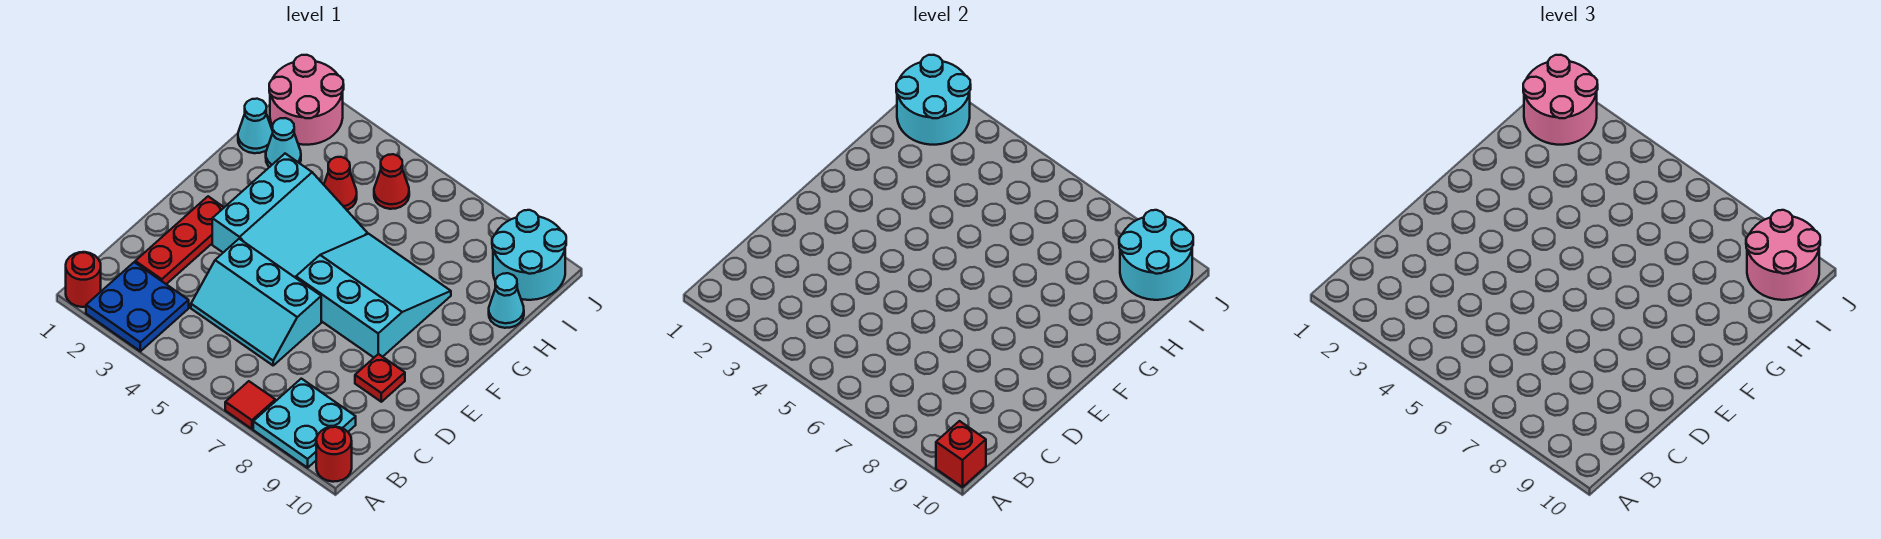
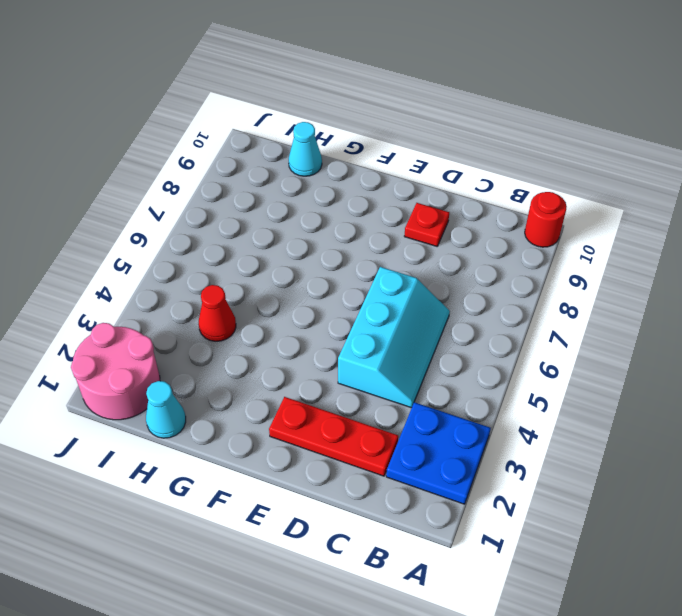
none -> red round brick A1 level 1
none -> red tile A7 level 1
none -> cyan plate A8:B9 level 1

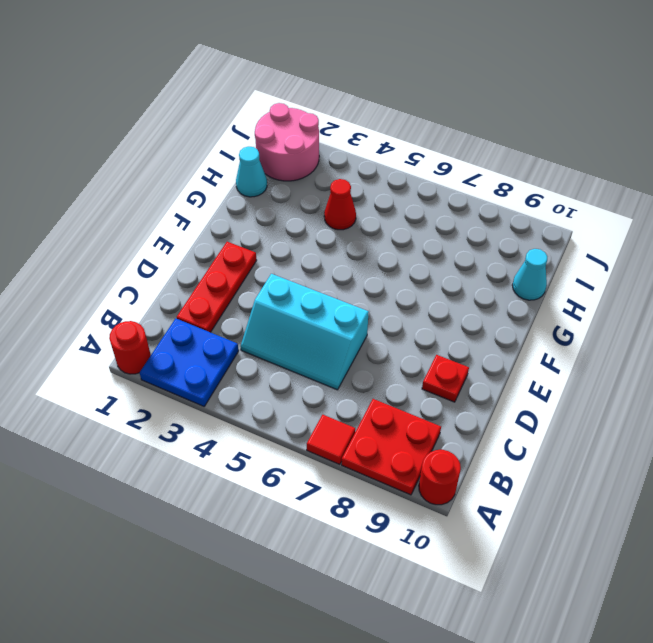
red plate A8:B9 level 1 -> cyan plate A8:B9 level 1
none -> cyan slope E3:G5 level 1 top 3
none -> cyan slope E6:G8 level 1 top E
none -> cyan cone H2 level 1

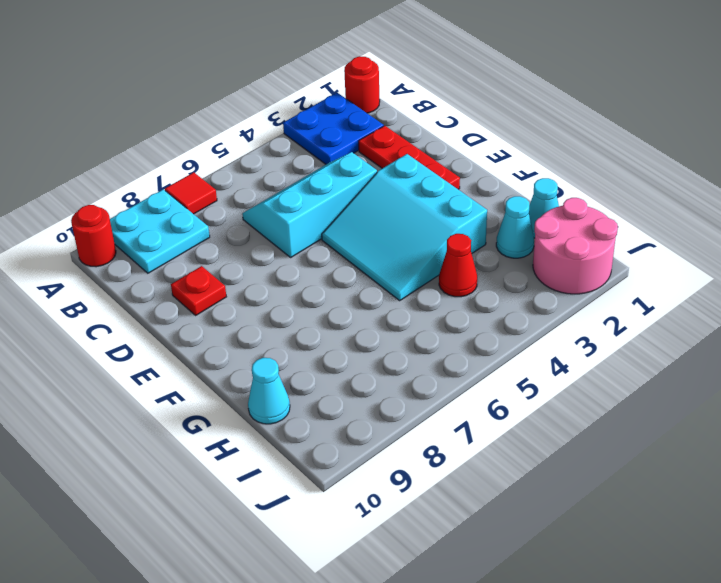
none -> cyan slope E6:G8 level 1 top E
none -> red cone I5 level 1
none -> cyan round brick I9:J10 level 1

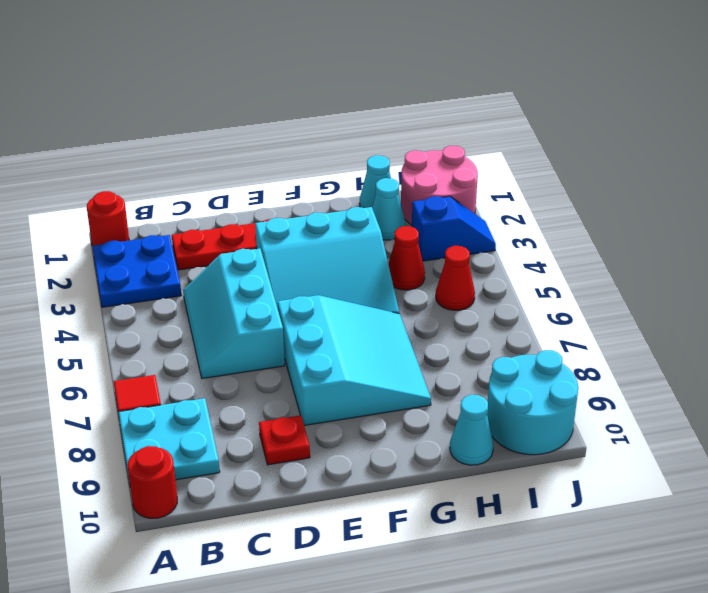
blue slope I3:J3 level 1 top I -> none
none -> red brick A10 level 2
none -> cyan round brick I1:J2 level 2
none -> cyan round brick I9:J10 level 2

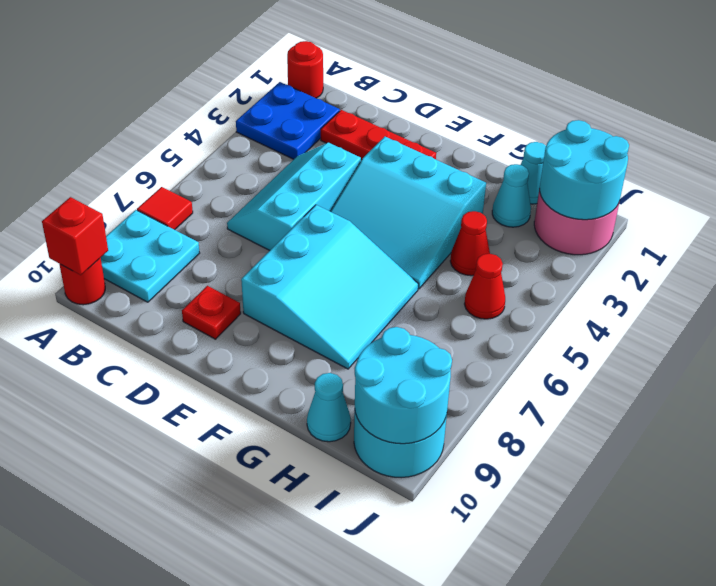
none -> pink round brick I1:J2 level 3
none -> pink round brick I9:J10 level 3

